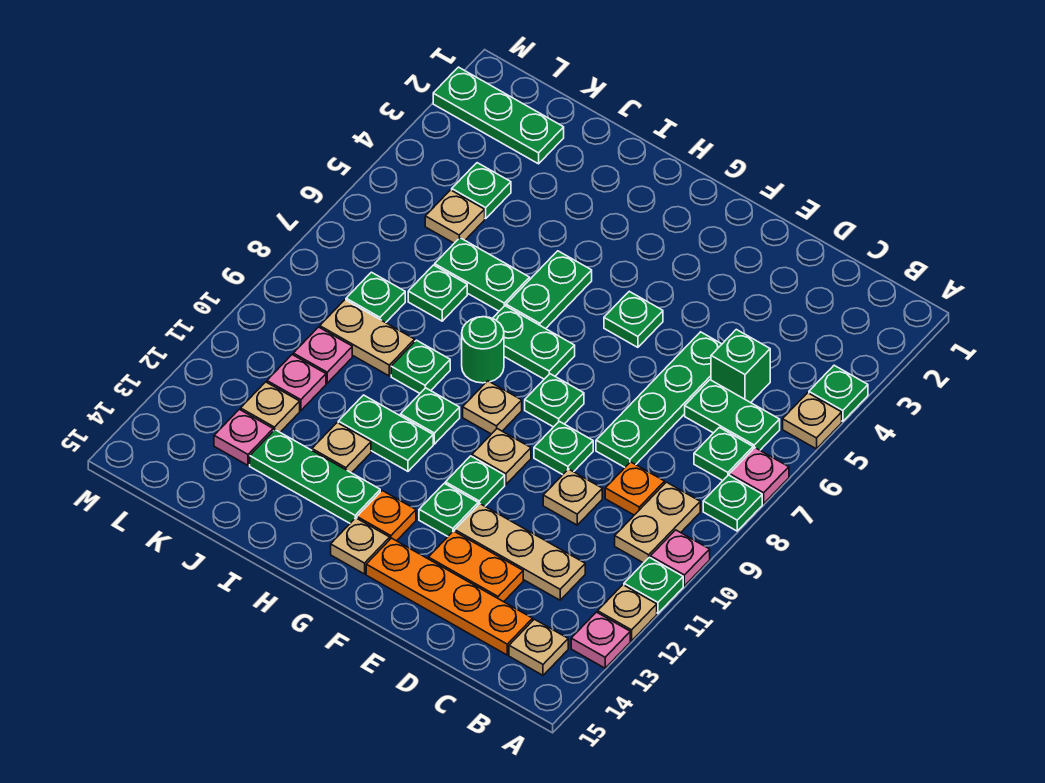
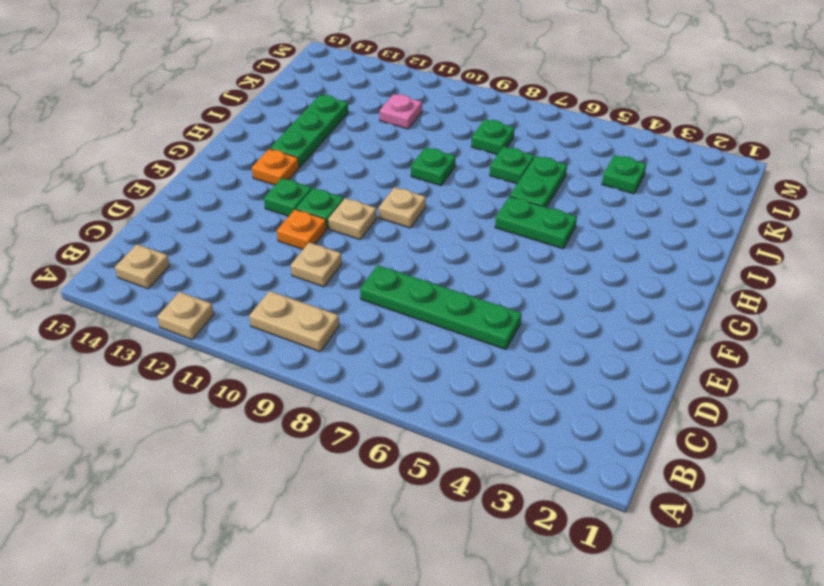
orange plate E11 level 1 -> orange plate C9 level 1
none -> green plate A4 level 1
none -> tan plate A5 level 1
none -> pink plate A7 level 1
none -> green plate A8 level 1

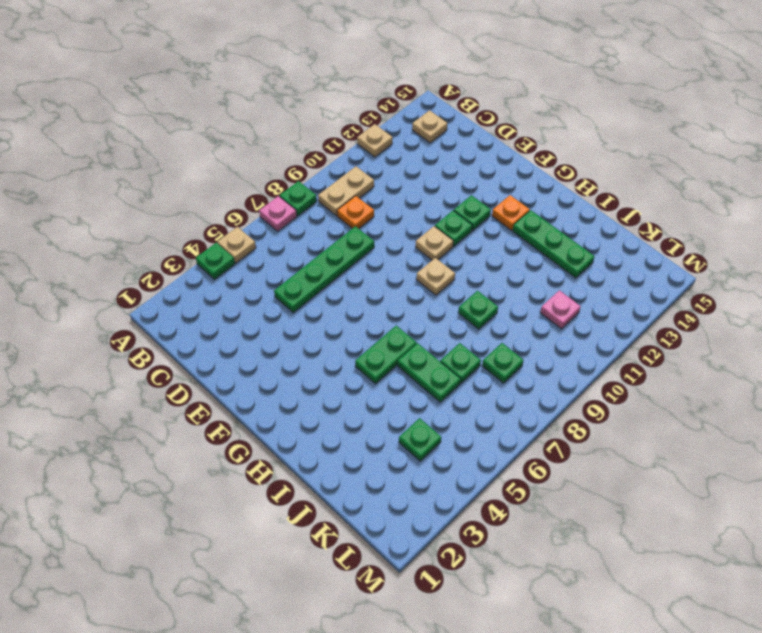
none -> pink plate A10 level 1
none -> green plate A11 level 1
none -> pink plate A13 level 1
none -> green plate B6:C6 level 1

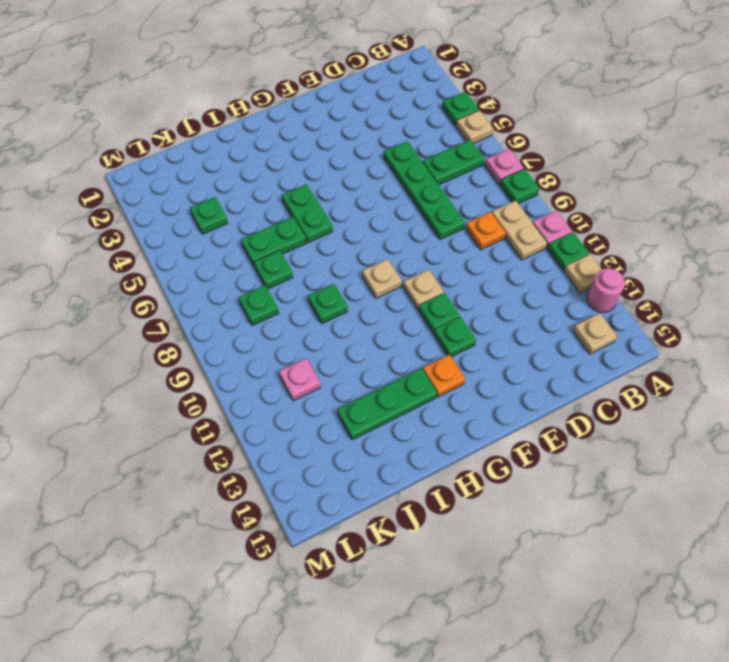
pink round brick A13 level 1 -> pink plate A13 level 1
none -> green plate B7 level 1
none -> green brick C5 level 1
none -> tan plate C12:E12 level 1
none -> orange plate C14:F14 level 1

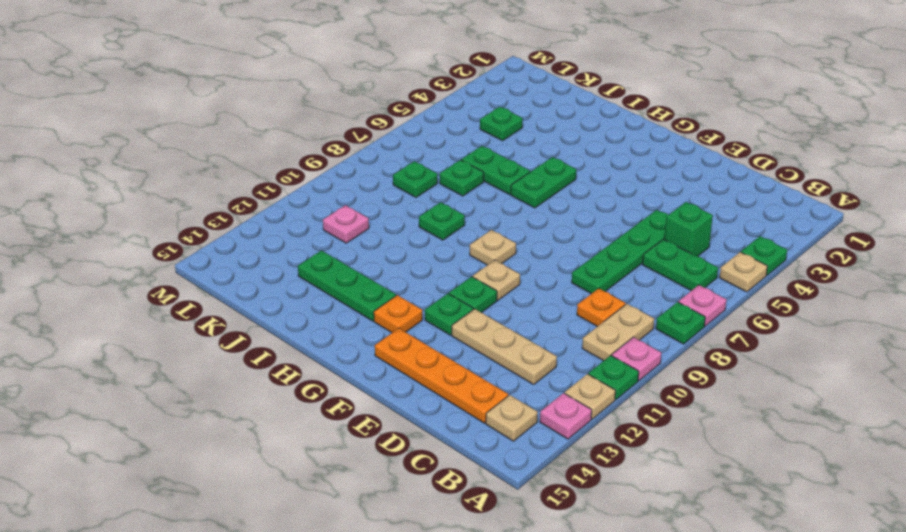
none -> green plate B7 level 1
none -> tan plate D10 level 1
none -> orange plate D13:E13 level 1
none -> green plate E9 level 1

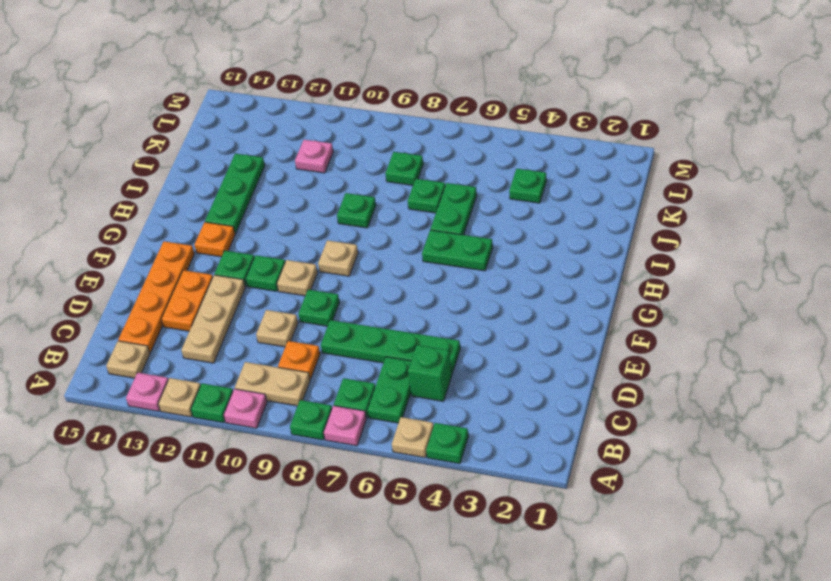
none -> green plate F5 level 1
none -> green plate F8 level 1
none -> green plate G7:H7 level 1
none -> tan plate G14 level 1

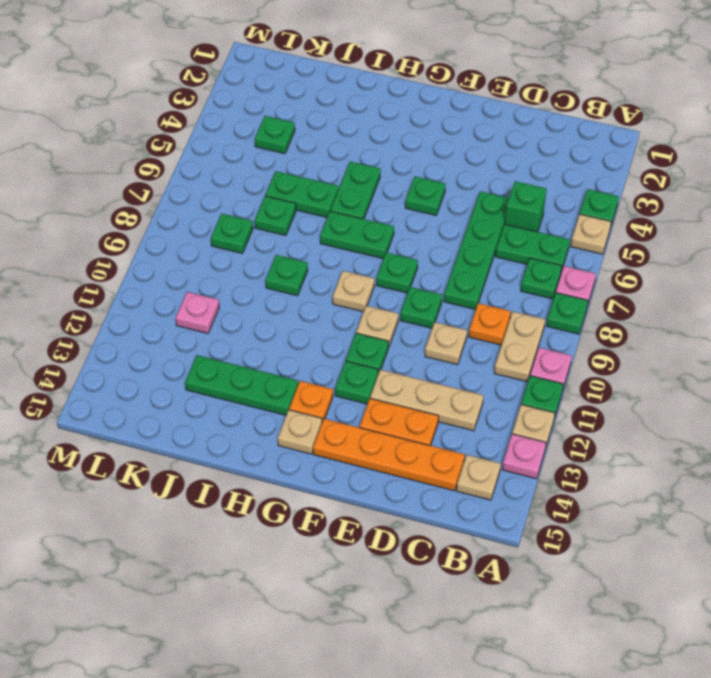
none -> green round brick H8 level 1
none -> green plate H10 level 1
none -> green plate H11:I11 level 1
none -> tan plate I12 level 1

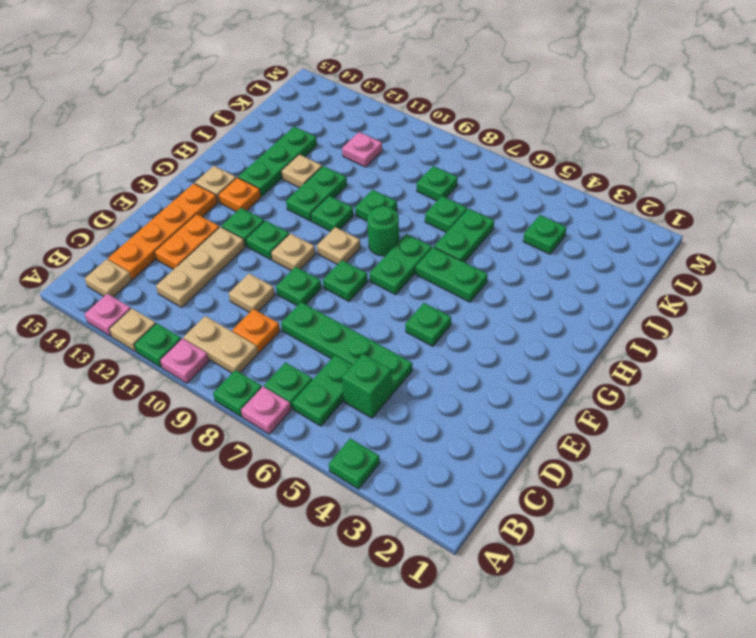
none -> tan plate A5 level 1
none -> tan plate J9:K9 level 1
none -> green plate K2:M2 level 1
none -> tan plate K5 level 1

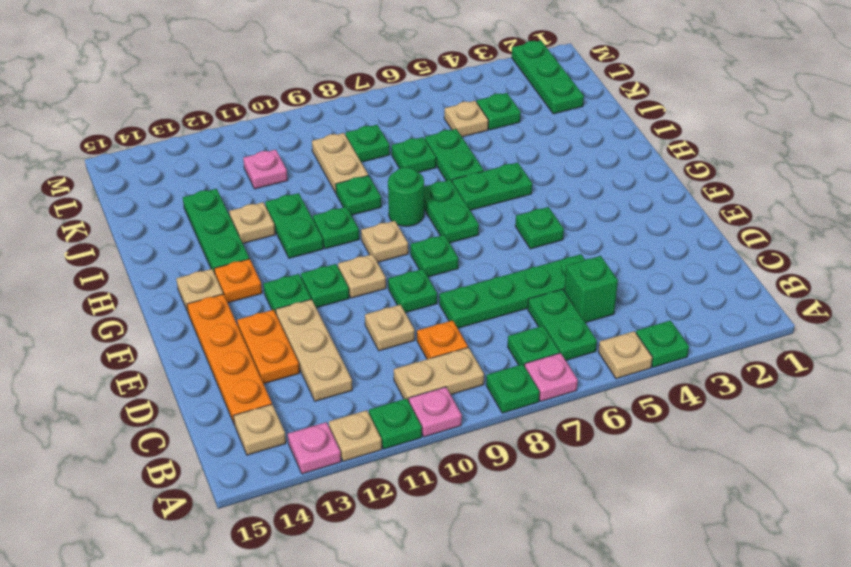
none -> pink plate K10 level 1
none -> tan plate K12 level 1
none -> pink plate K13 level 1

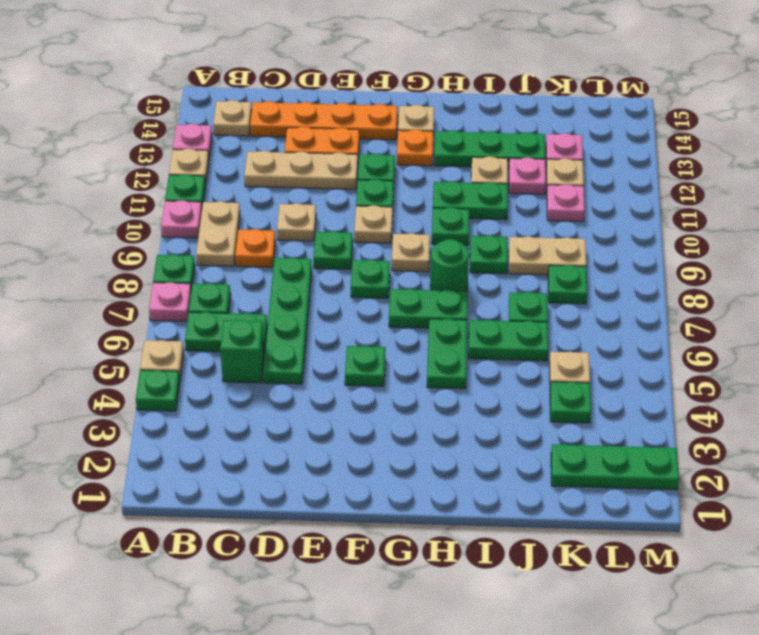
pink plate J12 level 1 -> pink plate K10 level 1

